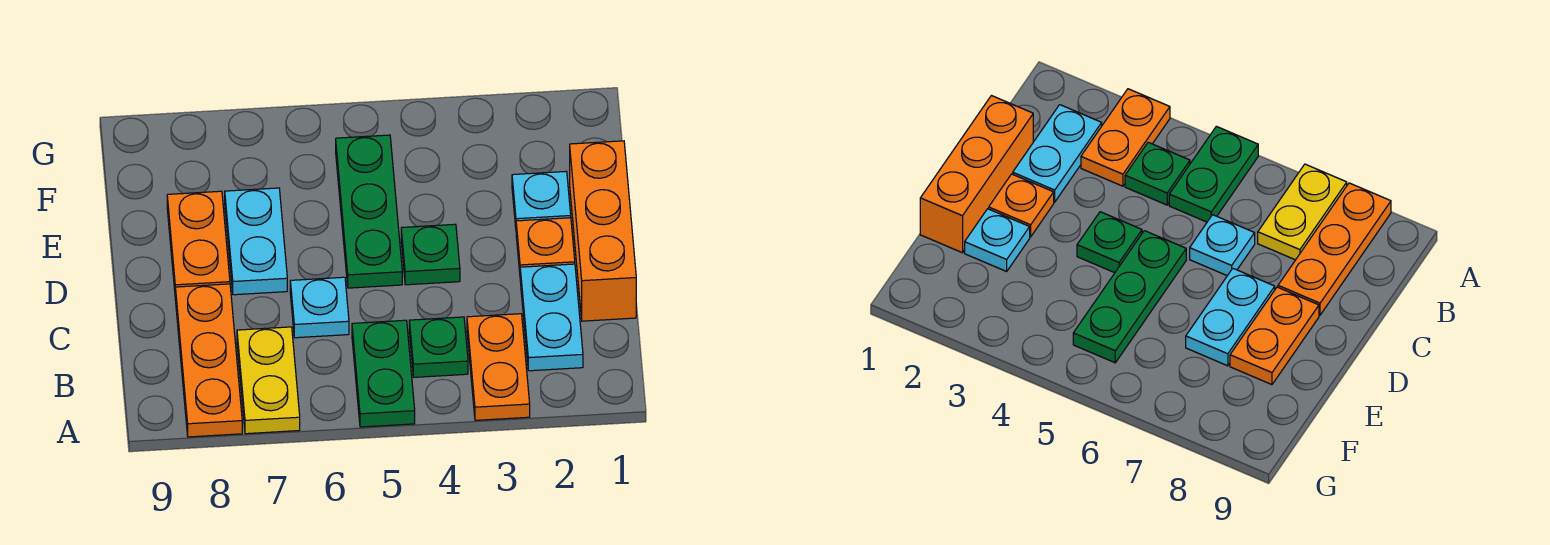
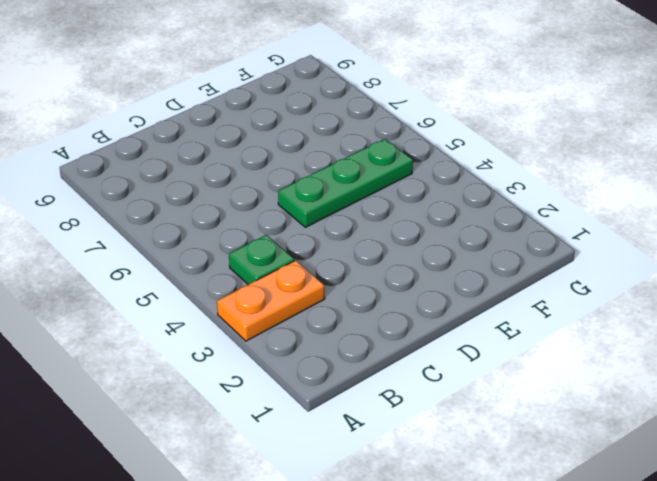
none -> green plate A5:B5 level 1
none -> yellow plate A7:B7 level 1
none -> orange plate A8:C8 level 1

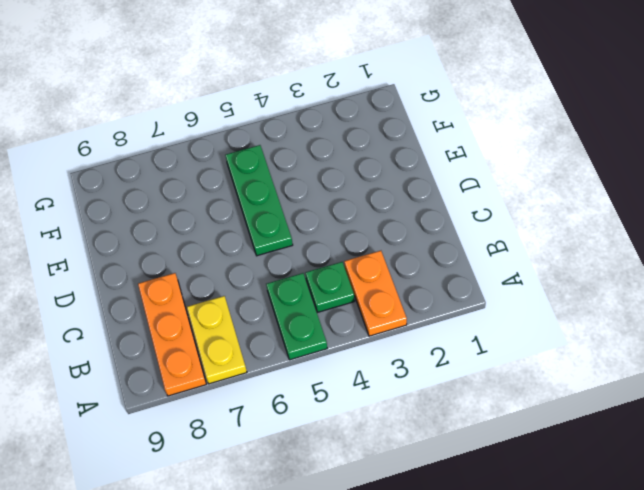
none -> cyan plate B2:C2 level 1
none -> orange brick C1:E1 level 1
none -> cyan plate C6 level 1

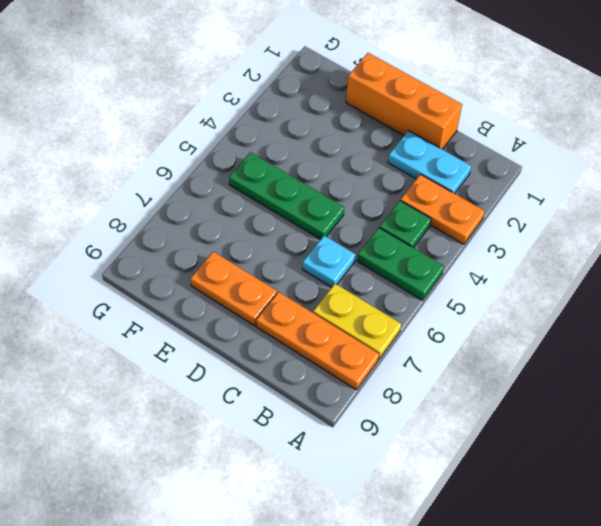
none -> orange plate D2 level 1
none -> green plate D4 level 1
none -> cyan plate D7:E7 level 1

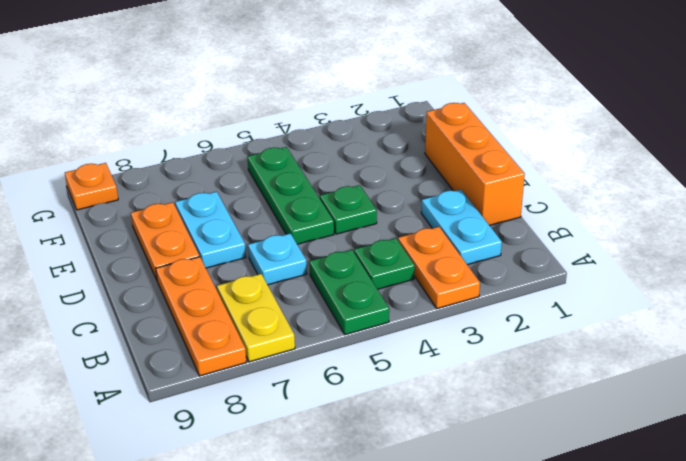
orange plate G9 level 1 -> orange plate D2 level 1
none -> cyan plate E2 level 1

